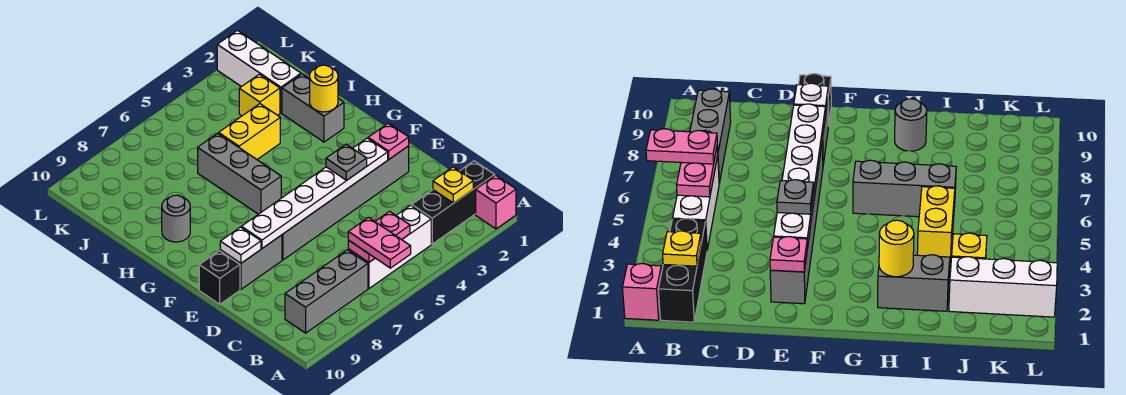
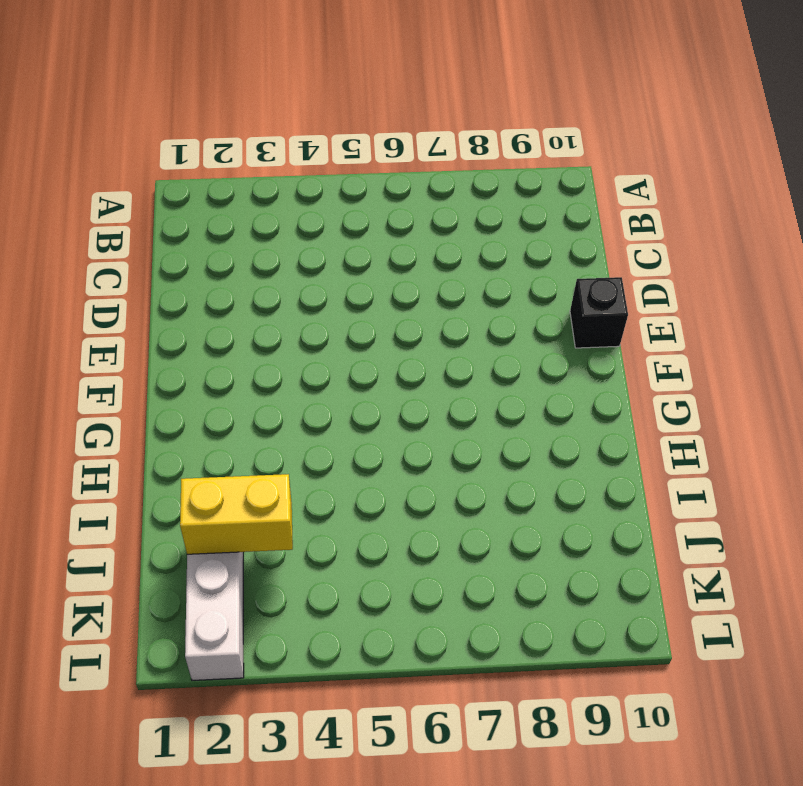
yellow brick J2:J3 level 2 -> yellow brick I4:I5 level 1
none -> pink brick A1 level 1
none -> black brick B1:B3 level 1
none -> white brick B4:B6 level 1

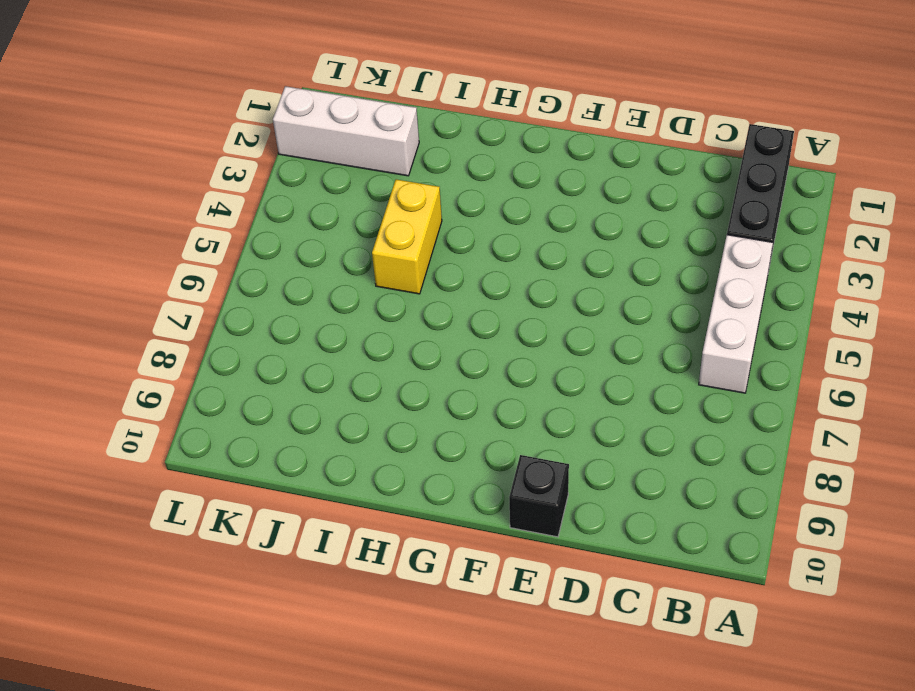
none -> pink brick A1 level 1
none -> grey brick B7:B9 level 1
none -> grey brick E2:E7 level 1

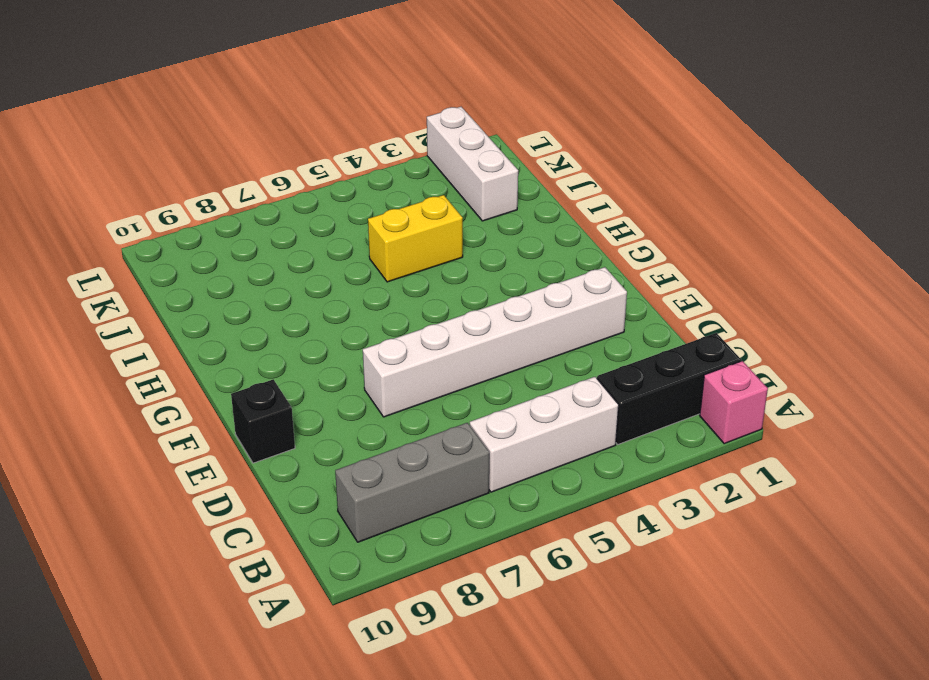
white brick E2:E7 level 1 -> grey brick E2:E7 level 1
none -> grey brick E8:E9 level 1
none -> grey brick G6:I6 level 1
none -> grey brick H2:I2 level 1

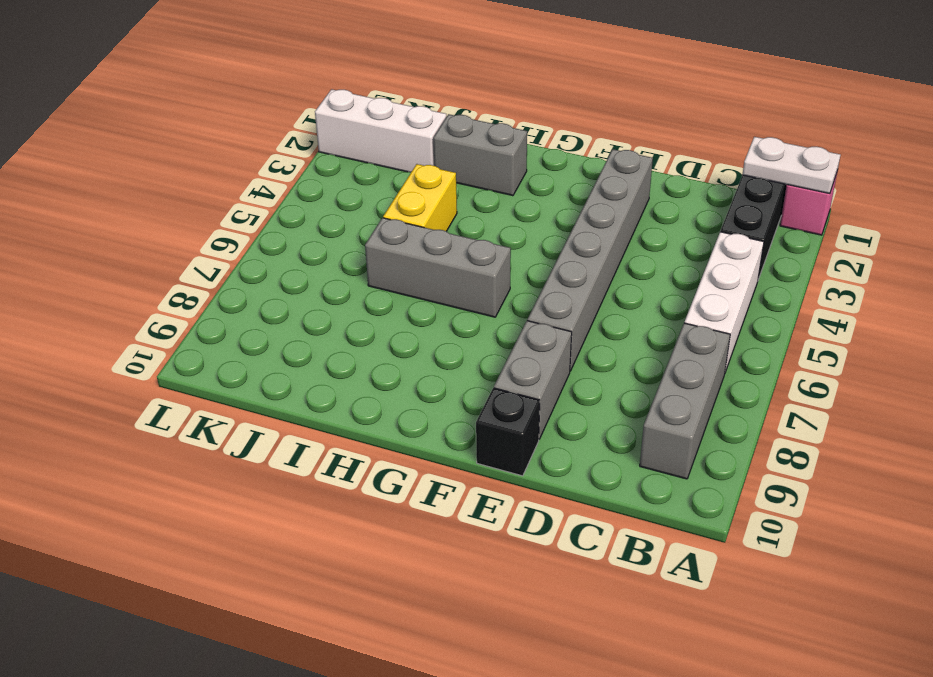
white plate A1:B1 level 2 -> none
none -> grey round brick H9 level 1
none -> yellow brick J3 level 1
none -> yellow plate B2 level 2

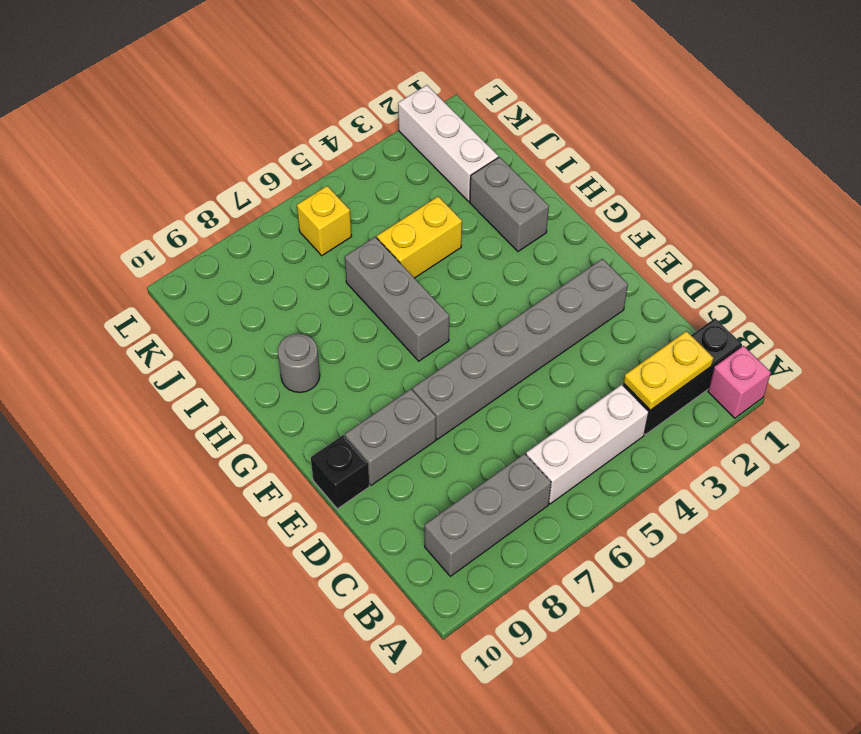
yellow plate B2:B3 level 2 -> yellow plate B2 level 2
yellow brick K6 level 1 -> yellow brick J3 level 1
none -> pink plate B5:B6 level 2
none -> pink plate E2 level 2
none -> white plate E3:E8 level 2

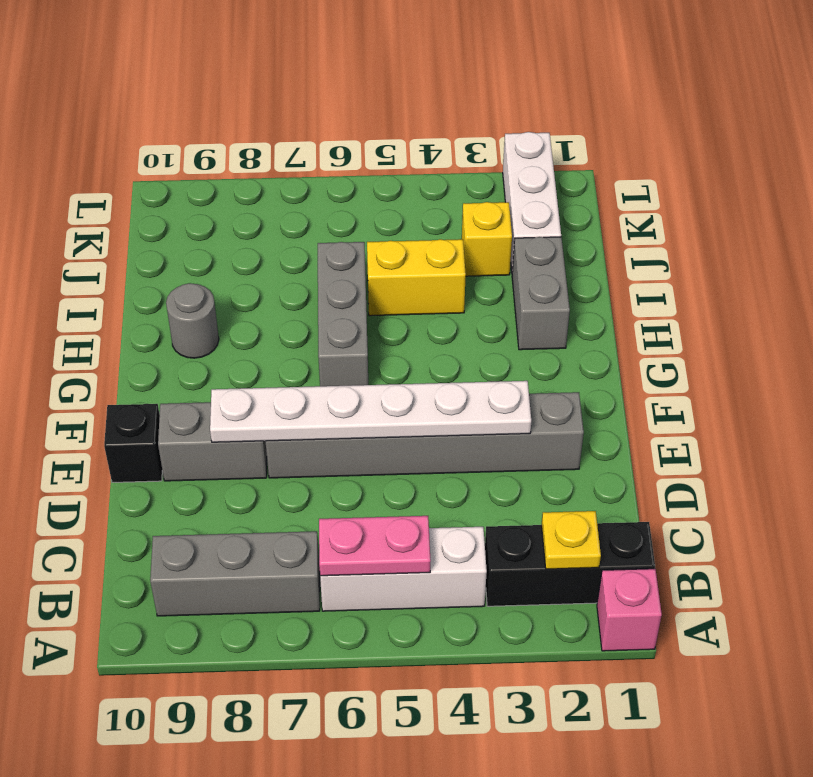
none -> pink plate E2 level 2
none -> white plate E9 level 2
none -> yellow round brick H2 level 2

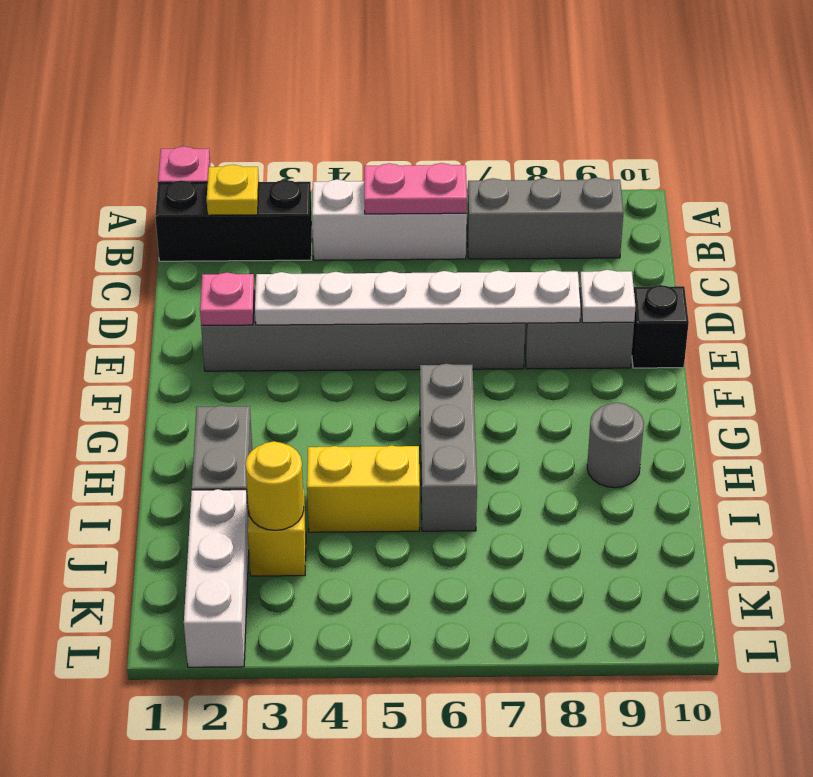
yellow round brick J3 level 2 -> yellow round brick H2 level 2
none -> pink plate A6:B6 level 3
none -> grey plate E4 level 3

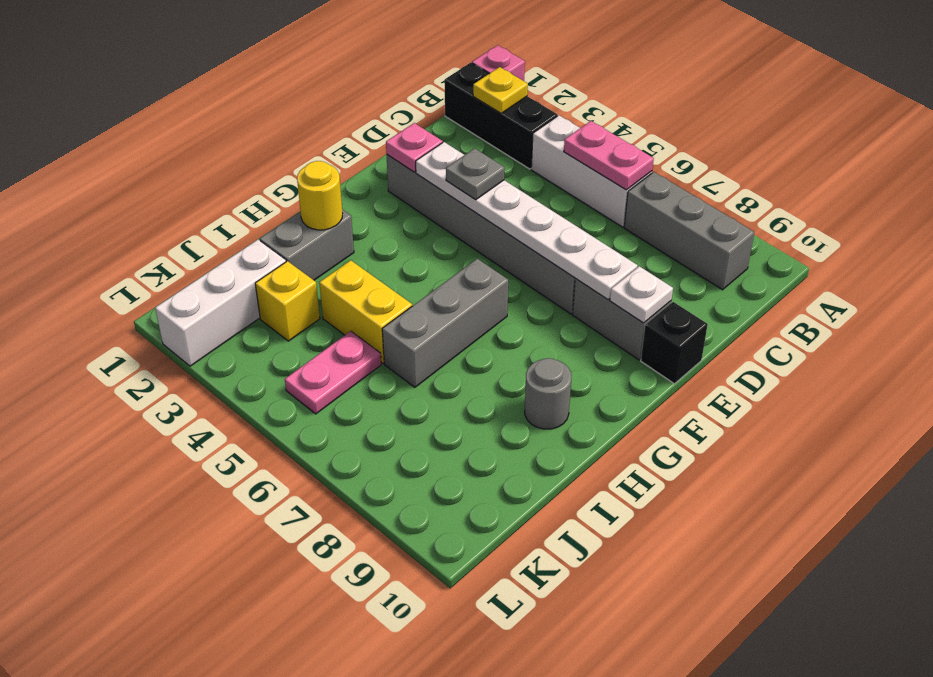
pink plate J5:K5 level 1 -> pink plate A6:B6 level 3

